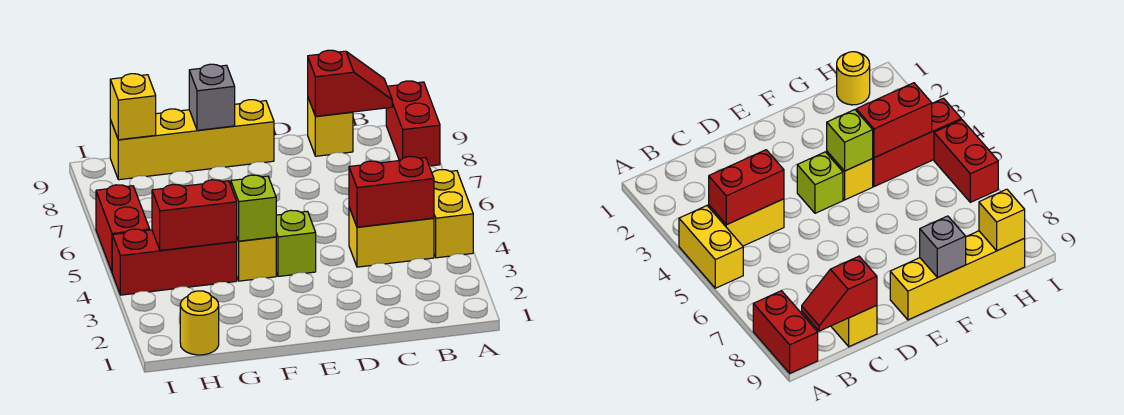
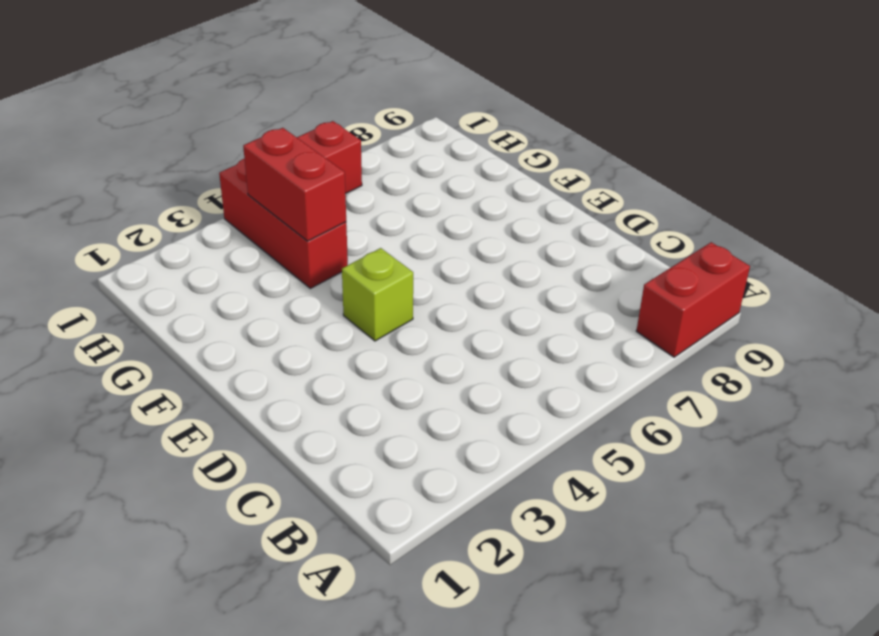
none -> yellow brick A4:A5 level 1
none -> yellow brick B4:C4 level 1
none -> yellow brick C9 level 1

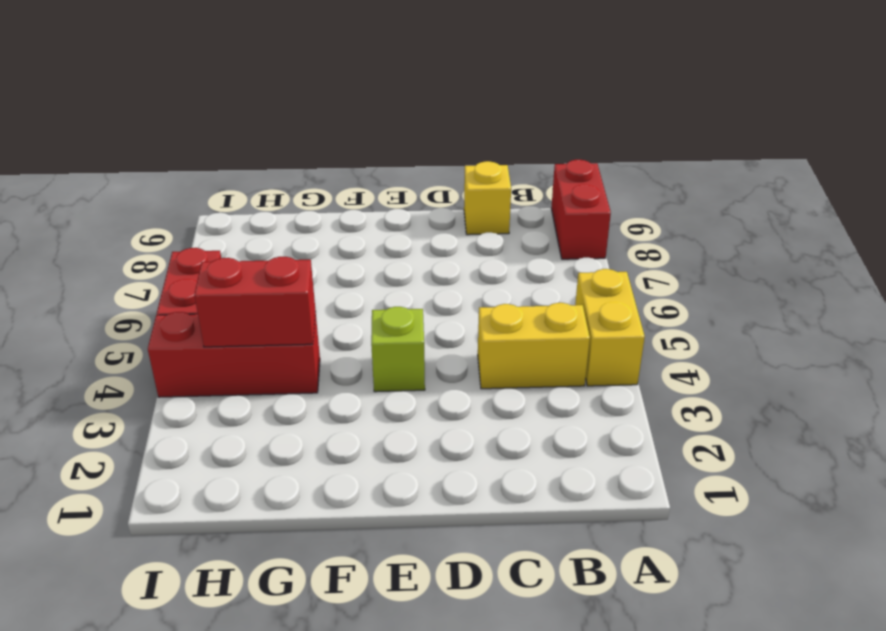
none -> yellow brick E9:H9 level 1
none -> yellow brick F4 level 1
none -> yellow round brick H1 level 1

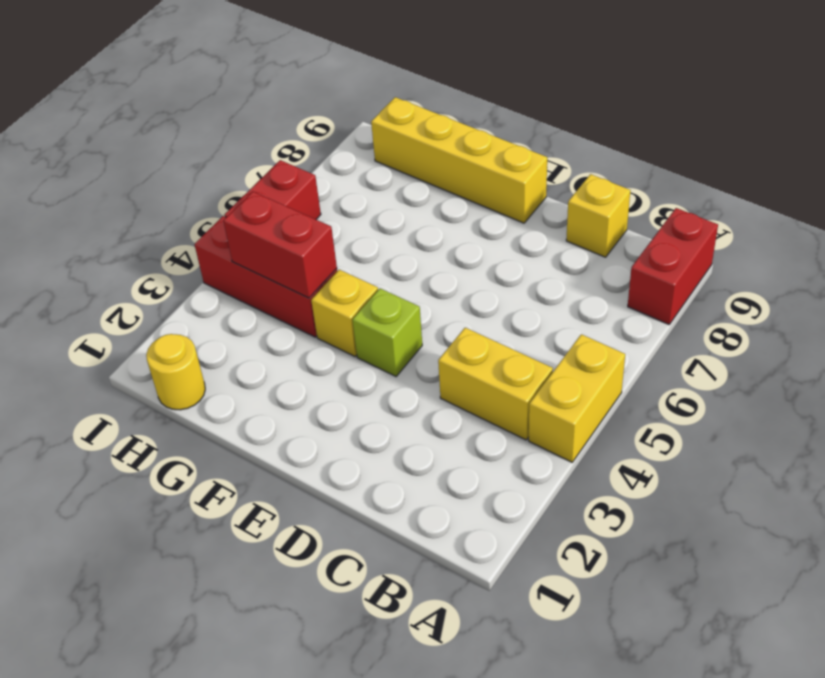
none -> red brick B4:C4 level 2
none -> red slope B9:C9 level 2 top C
none -> lime brick F4 level 2

